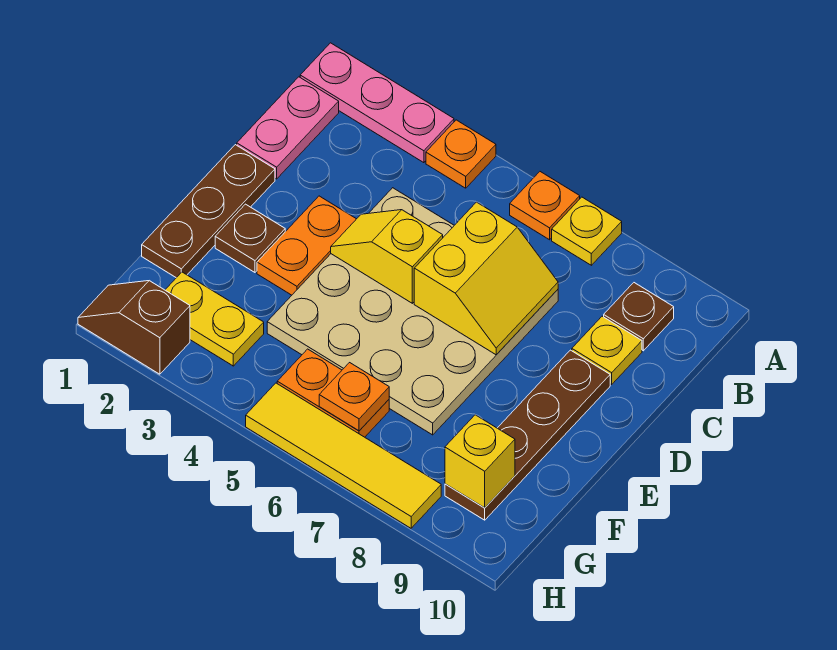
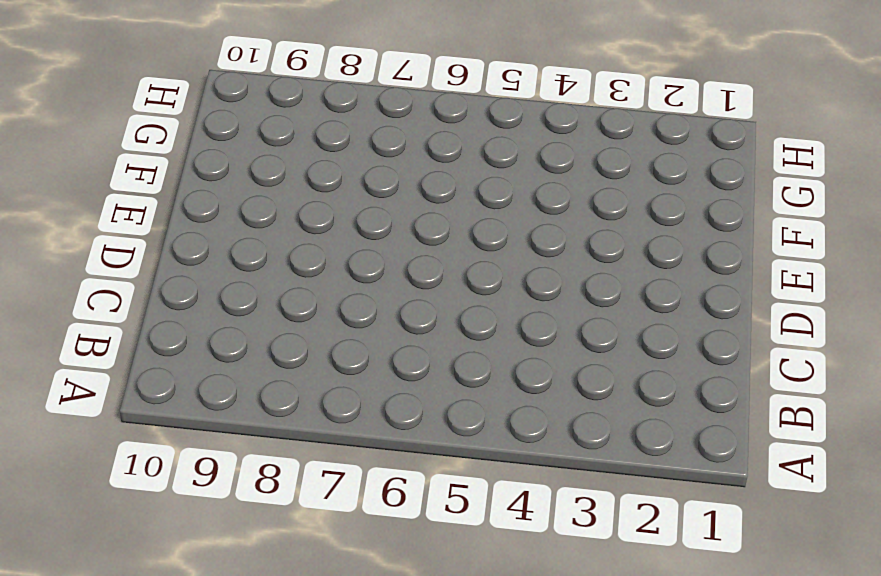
none -> pink plate A1:A3 level 1
none -> orange plate A4 level 1
none -> orange plate A6 level 1

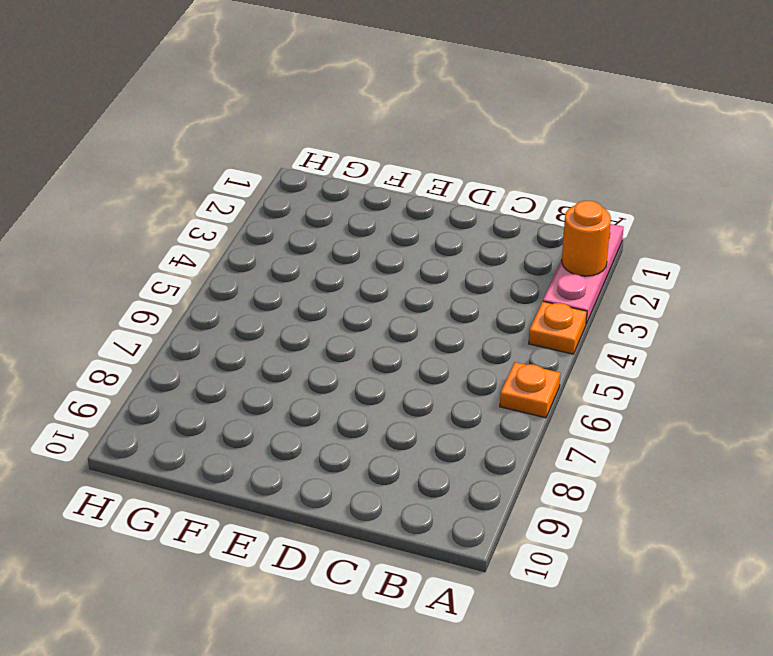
orange round brick A2 level 2 -> none
none -> yellow plate A7 level 1
none -> pink plate B1:C1 level 1
none -> brown plate B9 level 1

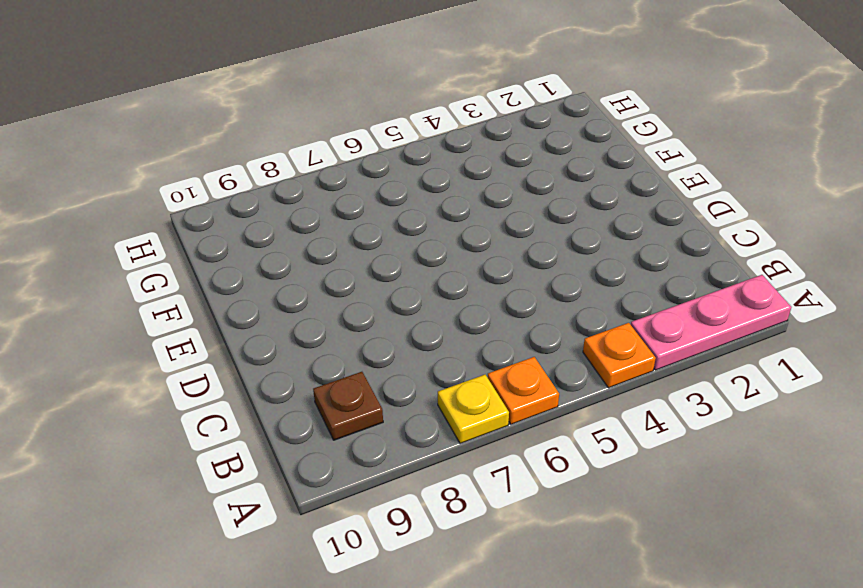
none -> pink plate B1:C1 level 1
none -> tan plate C4:F7 level 1
none -> yellow plate C9 level 1

